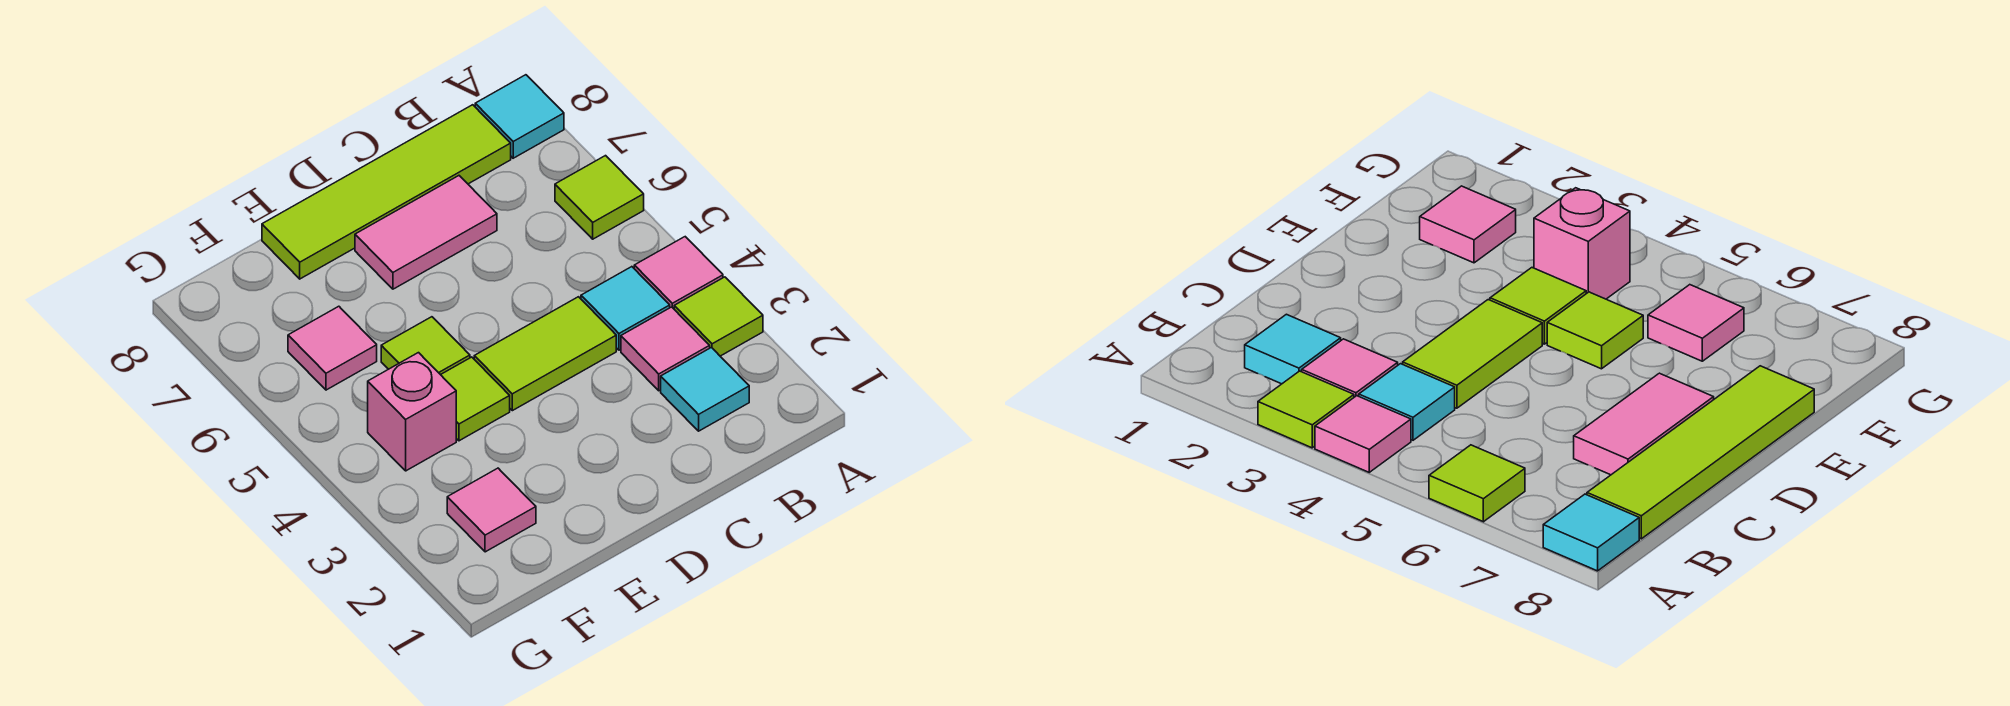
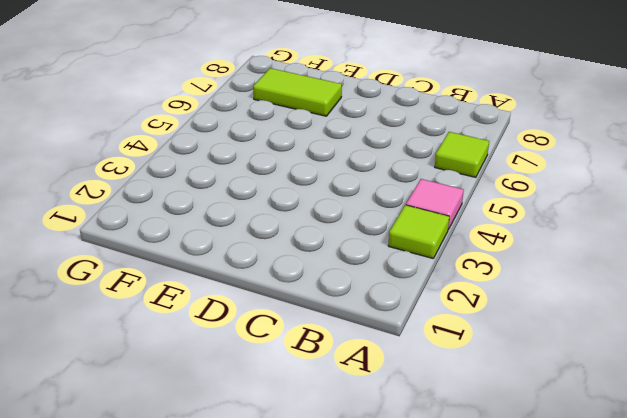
lime tile E7:F7 level 1 -> lime tile C4:D4 level 1
none -> cyan tile A8 level 1
none -> cyan tile B2 level 1
none -> pink tile B3 level 1

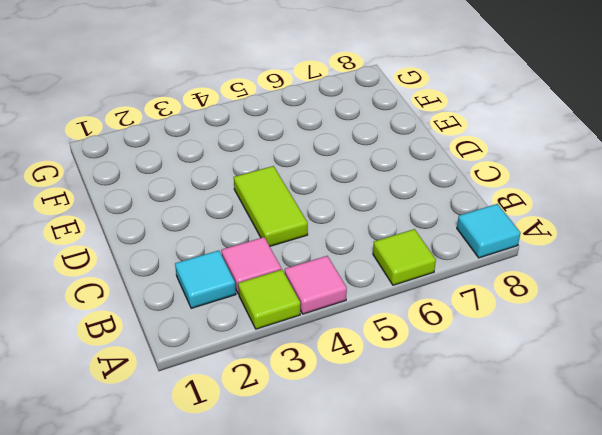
none -> cyan tile B4 level 1
none -> lime tile B8:E8 level 1
none -> pink tile C7:D7 level 1

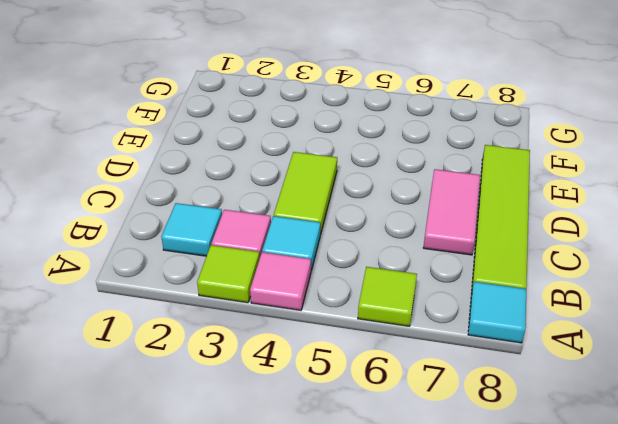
none -> lime tile E4 level 1
none -> lime tile E5 level 1
none -> pink tile F2 level 1

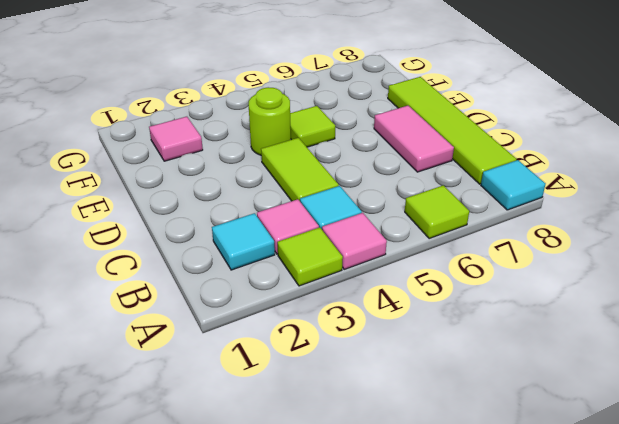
lime round brick E4 level 1 -> lime tile E4 level 1
none -> pink brick F4 level 1
none -> pink tile F6 level 1

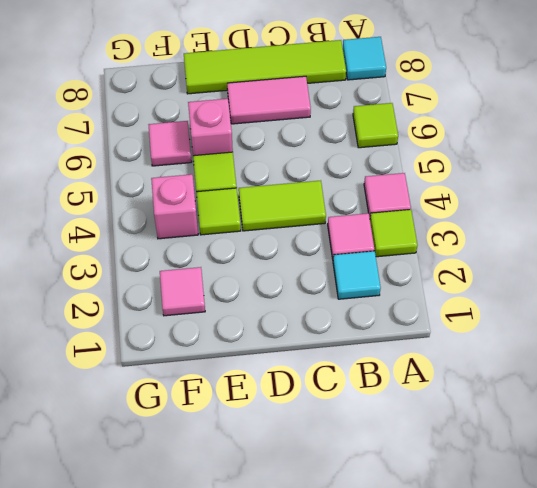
pink brick E6 level 1 -> none
none -> cyan tile B4 level 1

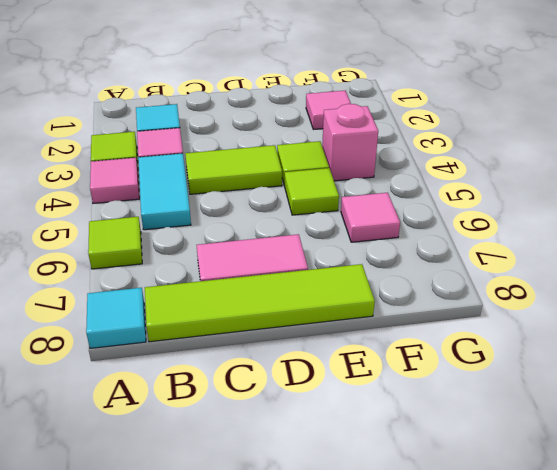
cyan tile B4:B5 level 1 -> cyan tile B4 level 1

